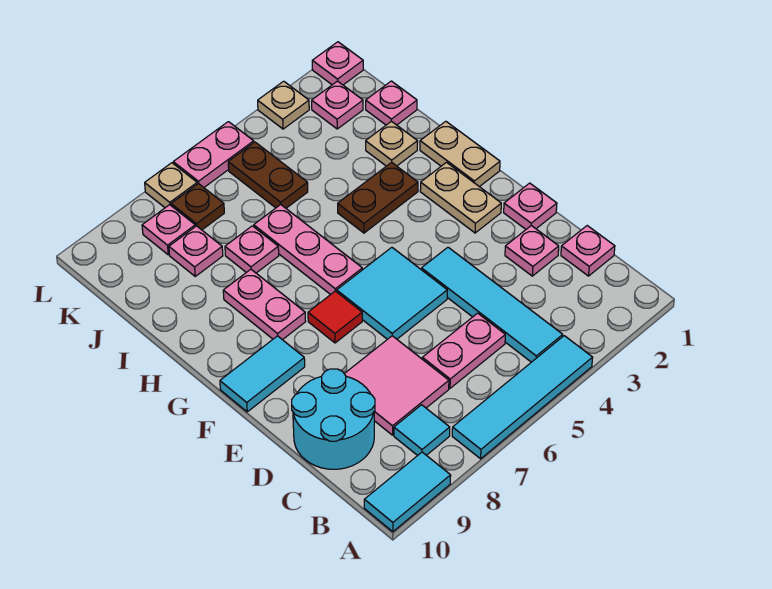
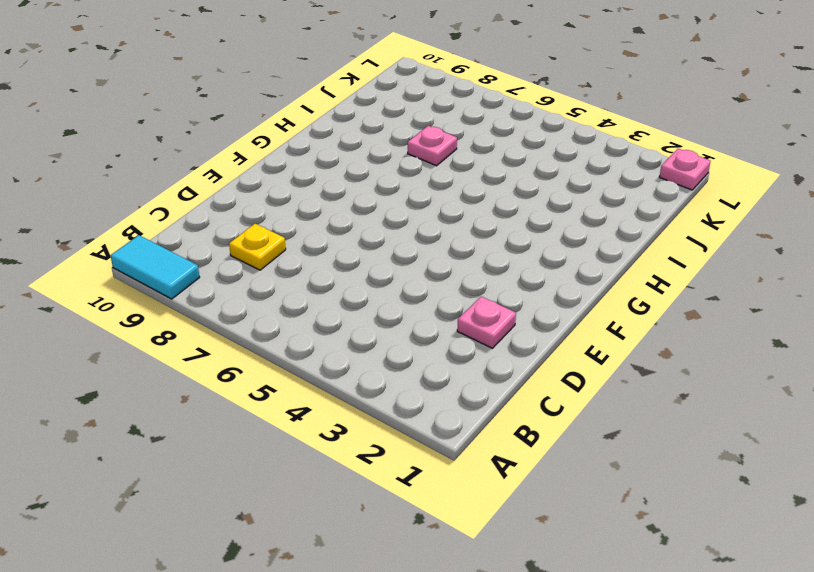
yellow plate C8 level 1 -> pink tile C7:D8 level 1
none -> cyan tile A4:A7 level 1
none -> cyan tile B4:E4 level 1
none -> cyan tile B8 level 1
none -> pink plate C1 level 1

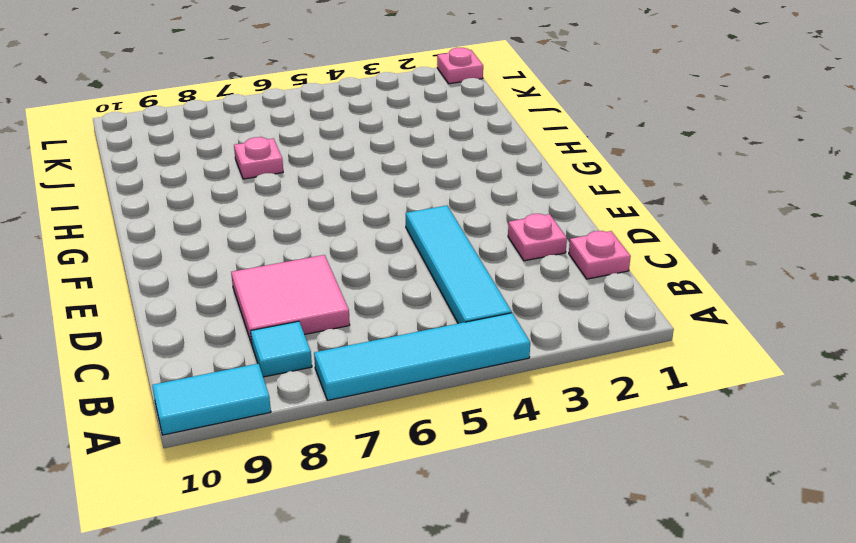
none -> pink plate C5:C6 level 1
none -> cyan round brick C9:D10 level 1
none -> pink plate E1 level 1
none -> cyan tile E5:F6 level 1

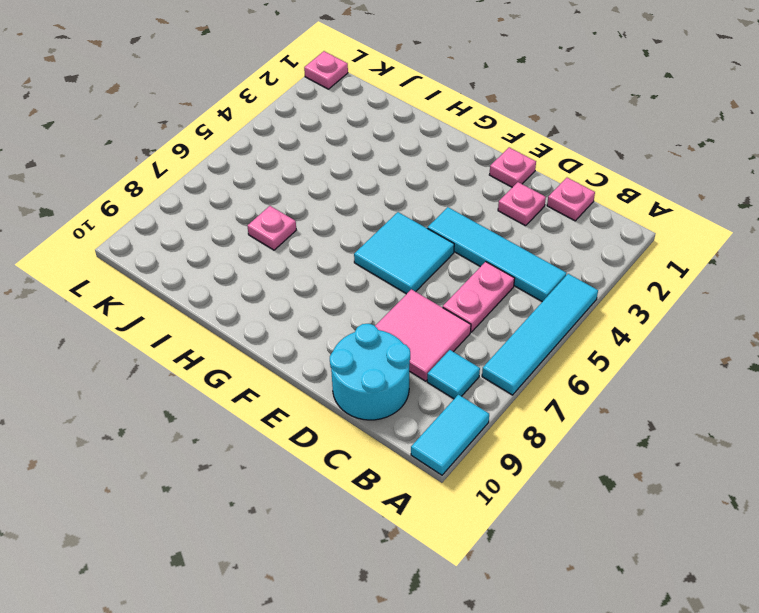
none -> tan plate F2:G2 level 1
none -> red tile F7 level 1
none -> cyan tile F9:F10 level 1
none -> tan plate G1:H1 level 1

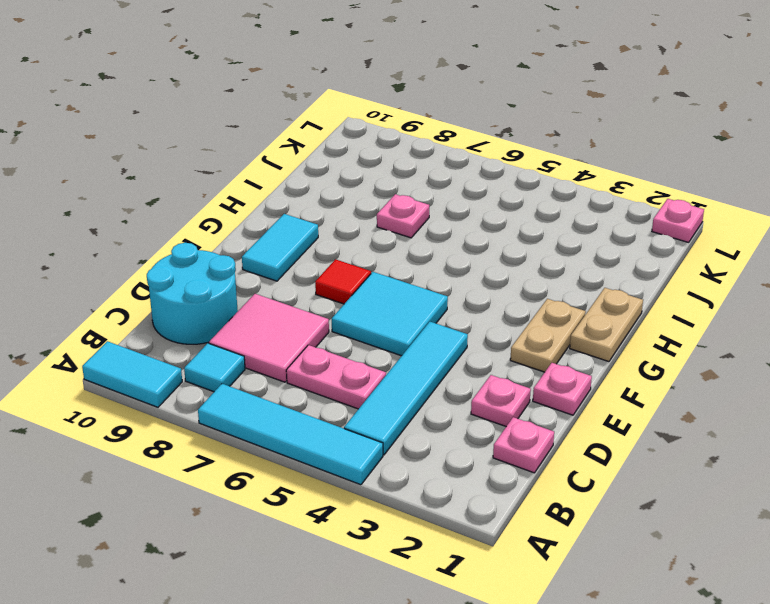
cyan tile F9:G9 level 1 -> cyan tile F9:F10 level 1
none -> pink plate G6:I6 level 1
none -> pink plate G8:H8 level 1
none -> brown plate H3:H4 level 1
none -> tan plate I2 level 1

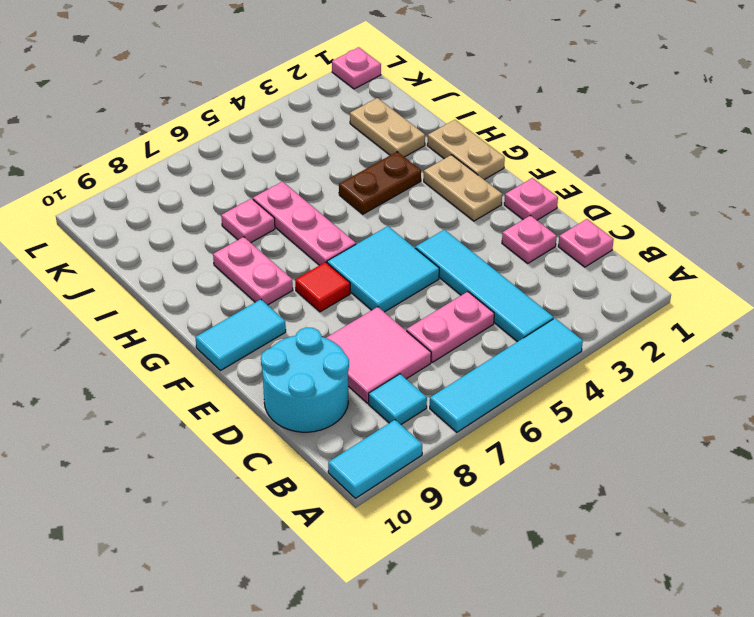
tan plate I2:J2 level 1 -> tan plate I2 level 1
none -> pink plate J1 level 1
none -> brown plate J5:K5 level 1
none -> pink plate J8 level 1
none -> pink plate K2 level 1

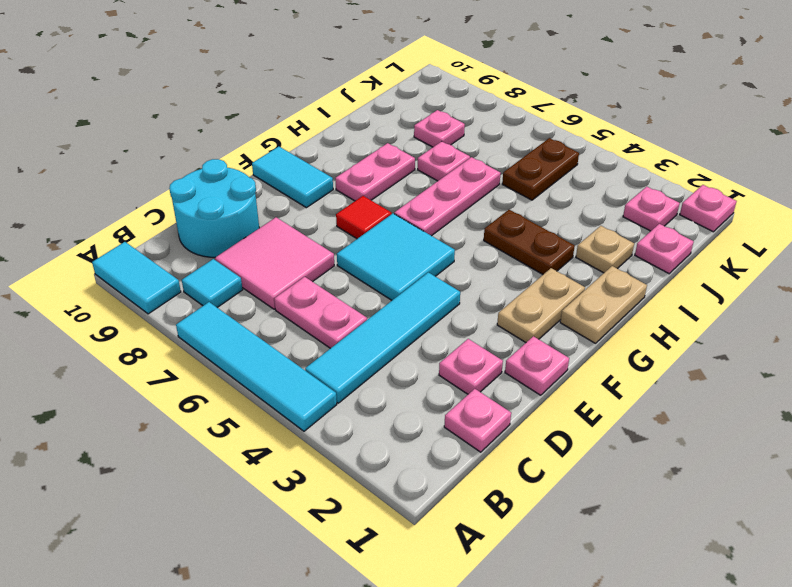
none -> brown plate K7 level 1
none -> pink plate K8 level 1
none -> tan plate L3 level 1
none -> pink plate L5:L6 level 1

